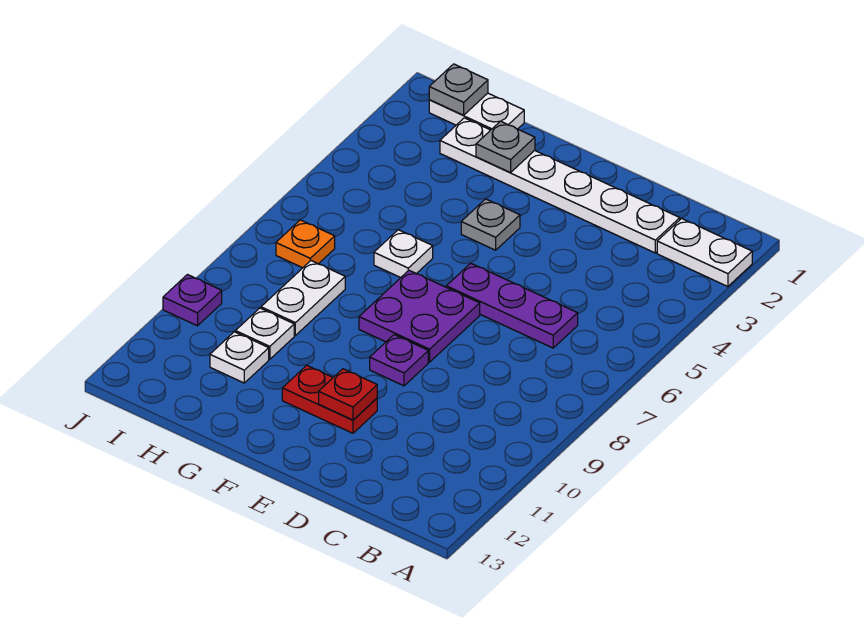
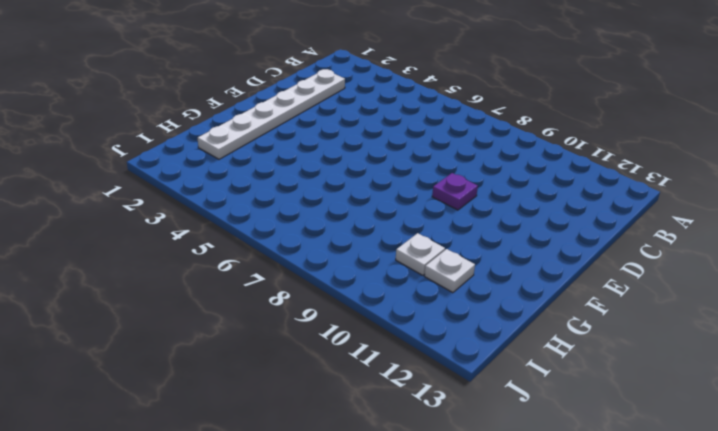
none -> white plate A2:B2 level 1
none -> purple plate C6:E6 level 1
none -> purple plate E7:F8 level 1

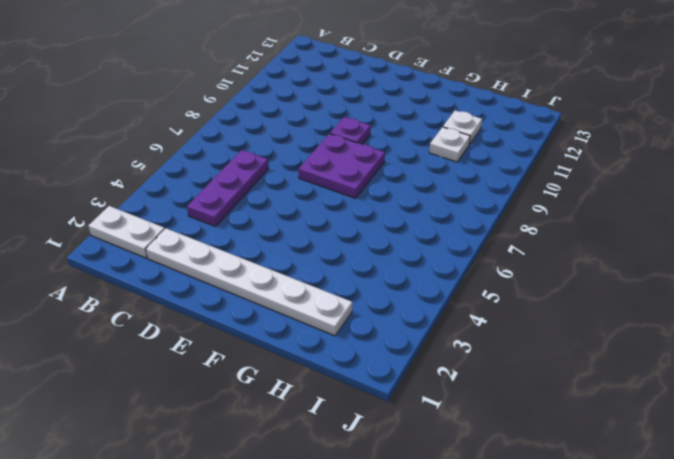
purple plate C4:C6 level 1 -> purple plate C6:E6 level 1
none -> red plate E11:F11 level 1
none -> grey plate F4 level 1
none -> white plate G6 level 1

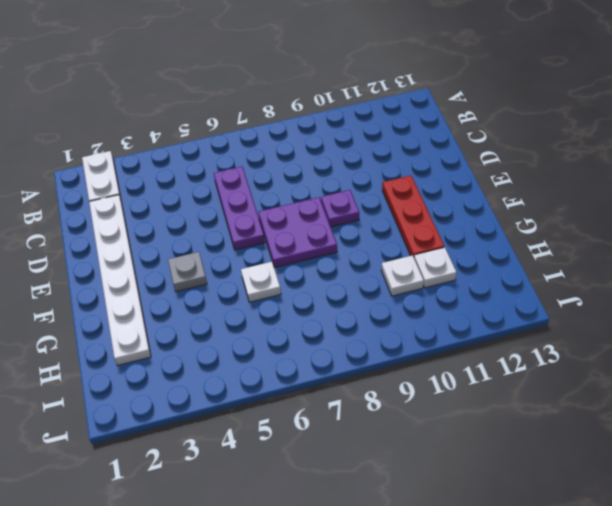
red plate E11:G11 level 1 -> red plate E11:F11 level 1
none -> white plate H1:I1 level 1
none -> white plate H8:H9 level 1
none -> orange plate I7 level 1

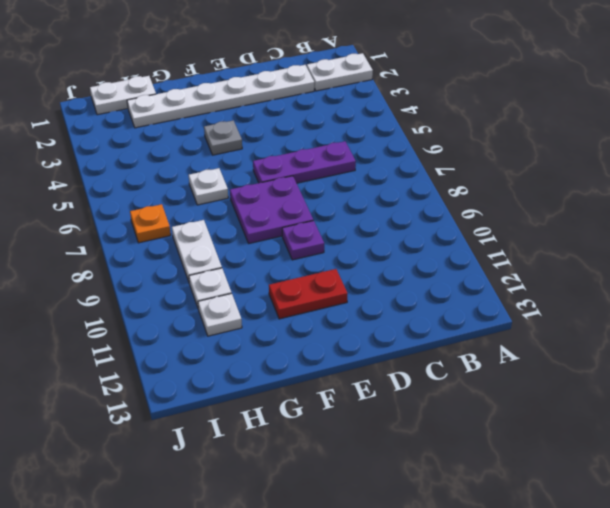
none -> purple plate J10 level 1
none -> red plate E11 level 2
none -> grey plate G2 level 2

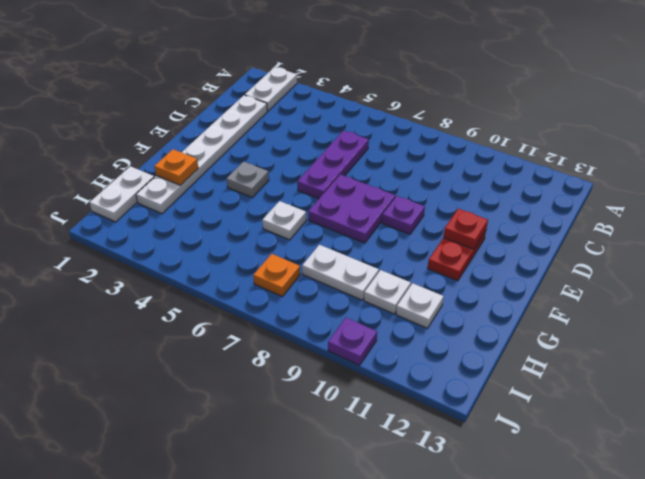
orange plate G2 level 2 -> grey plate G2 level 2
none -> grey plate I1 level 2

